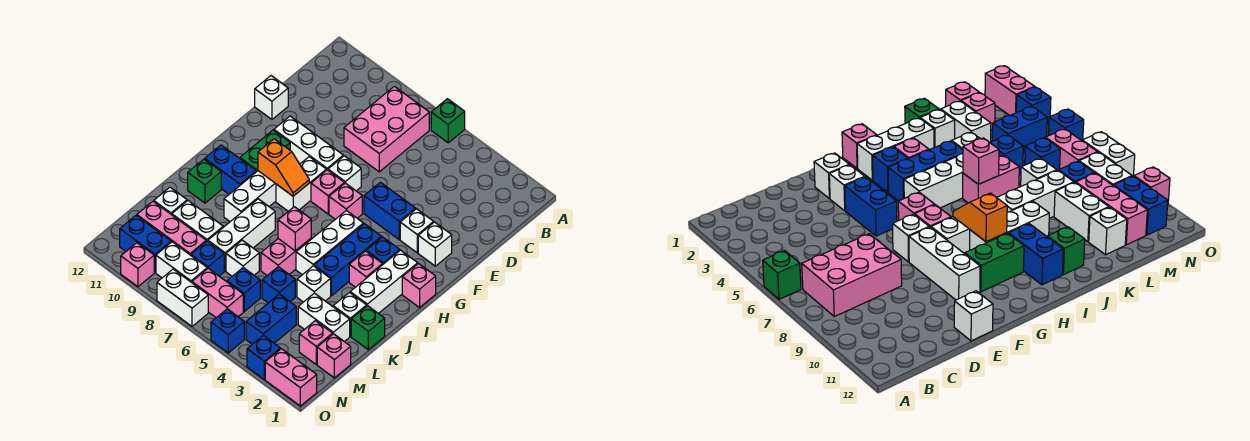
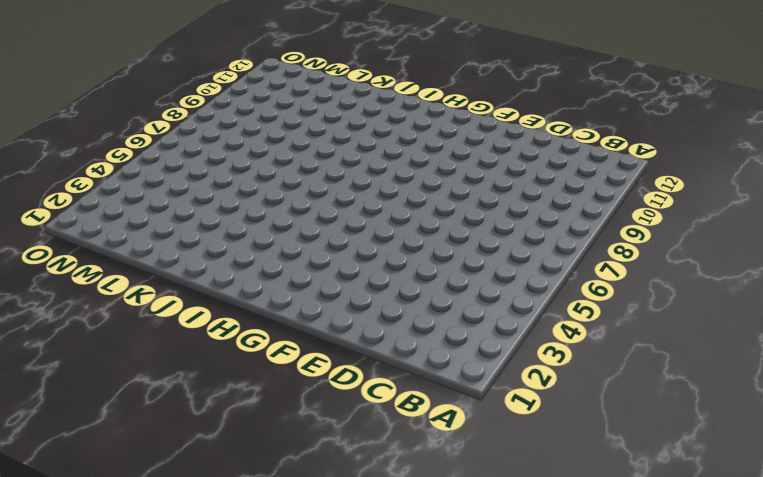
none -> green brick A6 level 1
none -> pink brick B7:D8 level 1
none -> white brick E12 level 1
none -> white brick F2 level 1

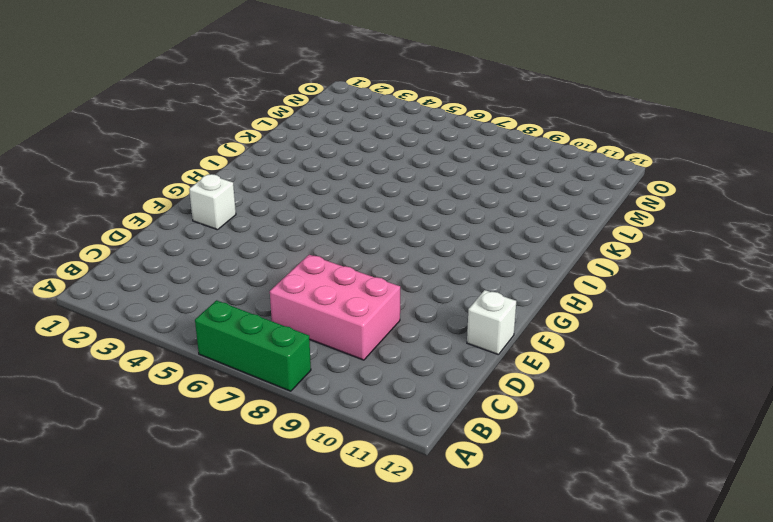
green brick A6:A8 level 1 -> green brick A6 level 1
pink brick C7:D9 level 1 -> pink brick B7:D8 level 1
none -> white brick F3 level 1
none -> blue brick F4:F5 level 1
none -> white brick F7 level 1
none -> white brick F8:F10 level 1

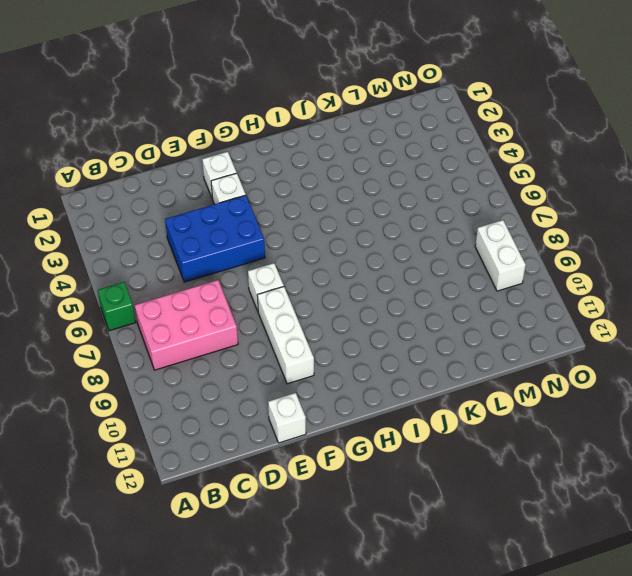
blue brick D4:F5 level 1 -> blue brick F4:F5 level 1
none -> pink brick G6 level 1
none -> pink brick G7 level 1
none -> white brick G8:H8 level 1
none -> green brick G10:H10 level 1

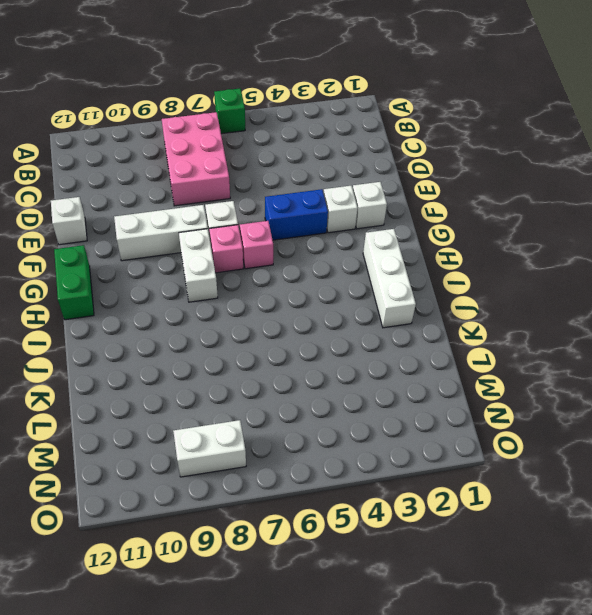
green brick G12:H12 level 1 -> green brick G10:H10 level 1
none -> pink brick H1 level 1
none -> blue brick H3 level 1
none -> blue brick H4:J4 level 1
none -> white brick H5:J5 level 1

